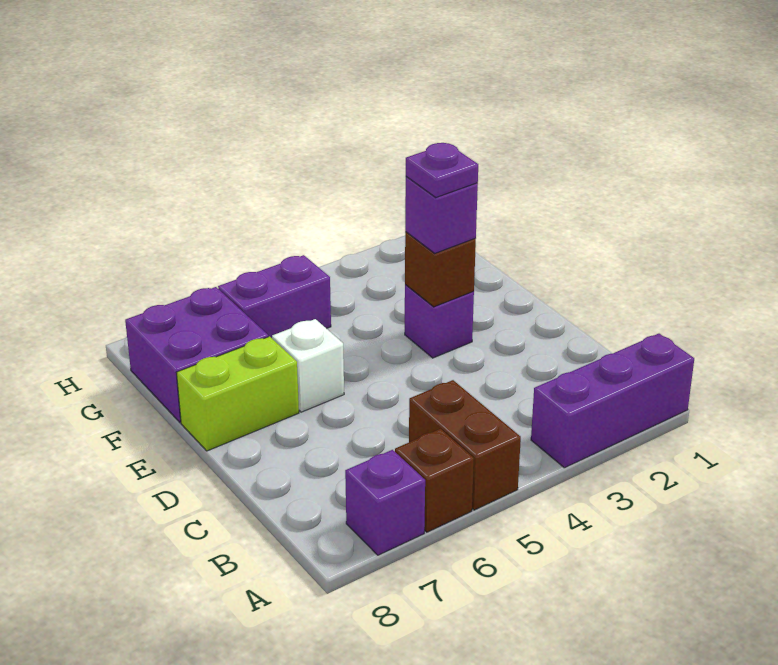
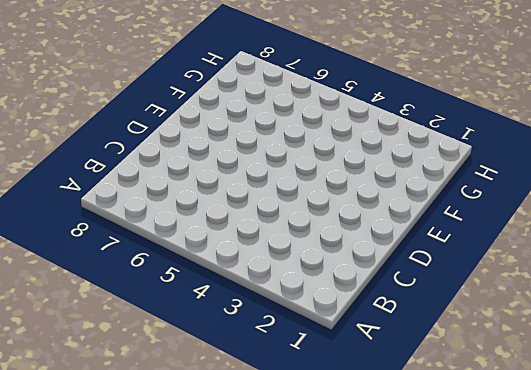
none -> purple brick A1:A3 level 1
none -> brown brick A5:B5 level 1
none -> brown brick A6 level 1

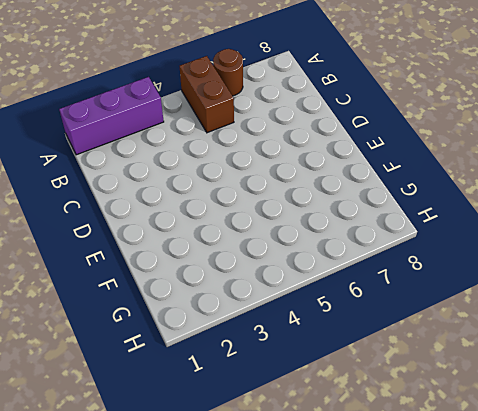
brown round brick A6 level 1 -> brown brick A6 level 1
none -> purple brick A7 level 1
none -> purple brick E3 level 1
none -> white brick E6 level 1

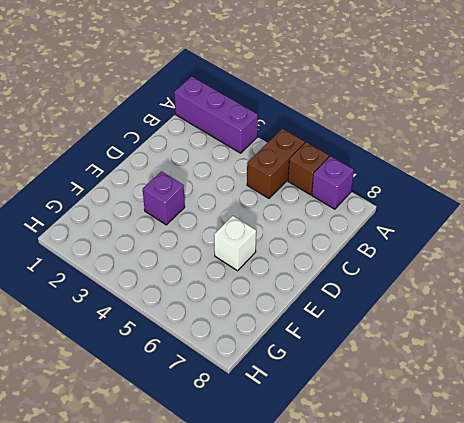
none -> lime brick E7:E8 level 1
none -> purple brick F7:G8 level 1
none -> purple brick G5:G6 level 1

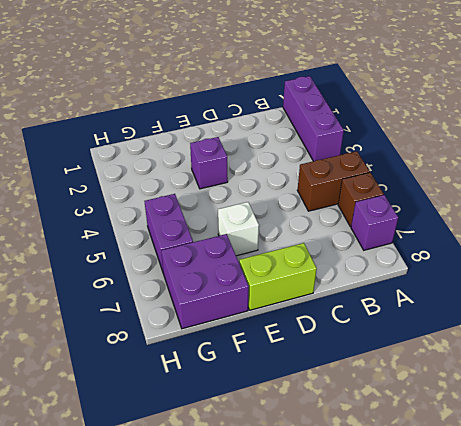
lime brick D8:E8 level 1 -> lime brick E7:E8 level 1
none -> brown brick E3 level 2
none -> purple brick E3 level 3
none -> purple plate E3 level 4

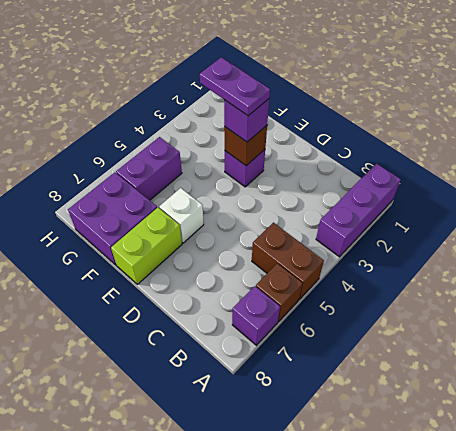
purple plate E3:F3 level 4 -> purple plate E3 level 4

